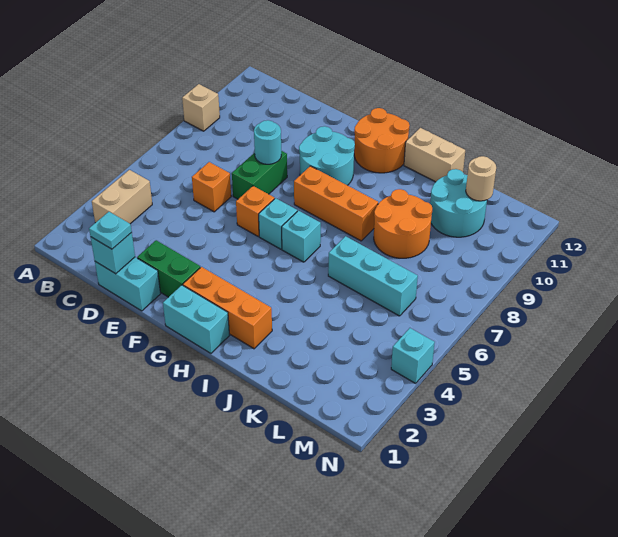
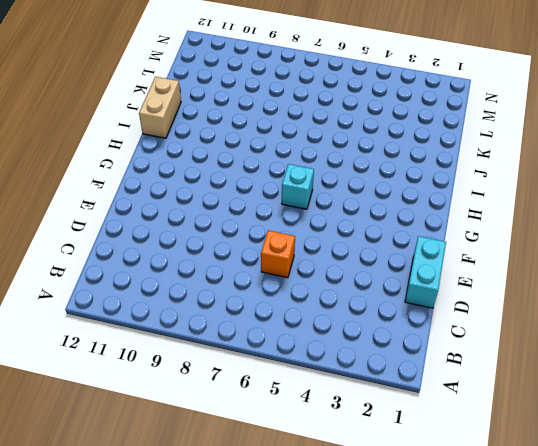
none -> tan brick A9 level 1
none -> tan brick B3:B4 level 1
none -> green brick E2:F2 level 1

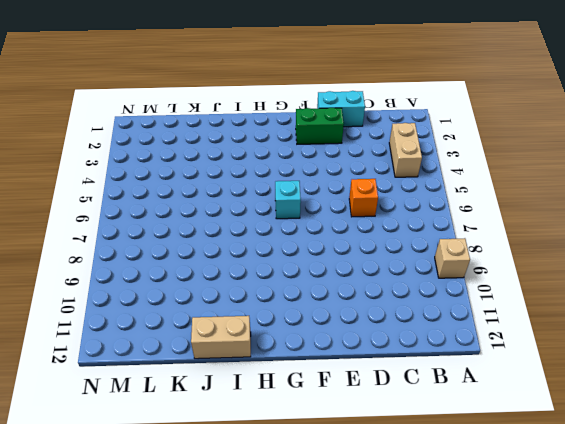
none -> green brick E7:E8 level 1
none -> orange brick F6 level 1
none -> cyan round brick F9:G10 level 1

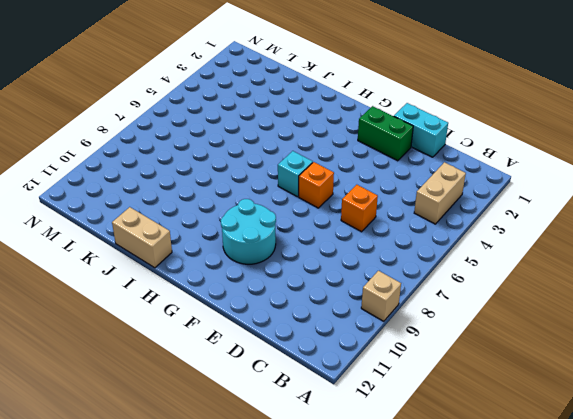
none -> green brick E7:E8 level 1
none -> cyan brick G1:H1 level 1
none -> orange brick G2:I2 level 1

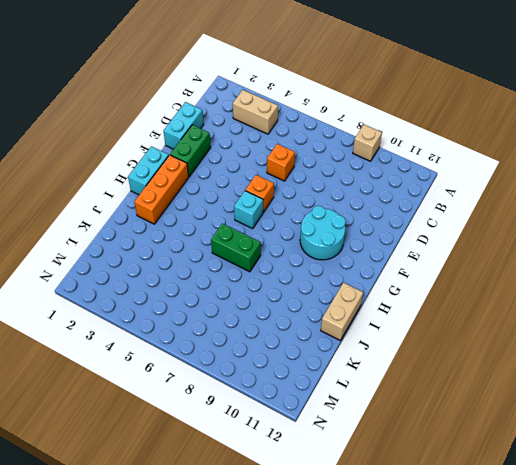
green brick I6:I7 level 1 -> green brick E7:E8 level 1
none -> orange brick G8:I8 level 1
none -> orange round brick G11:H12 level 1
none -> cyan brick H6 level 1

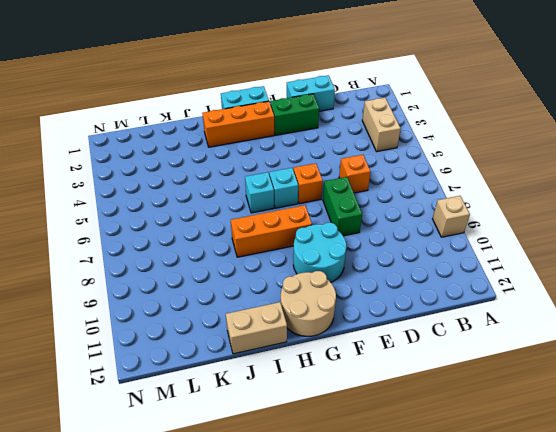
tan round brick G11:H12 level 1 -> orange round brick G11:H12 level 1
none -> cyan brick J6:L6 level 1
none -> orange round brick J8:K9 level 1
none -> cyan round brick K10:L11 level 1

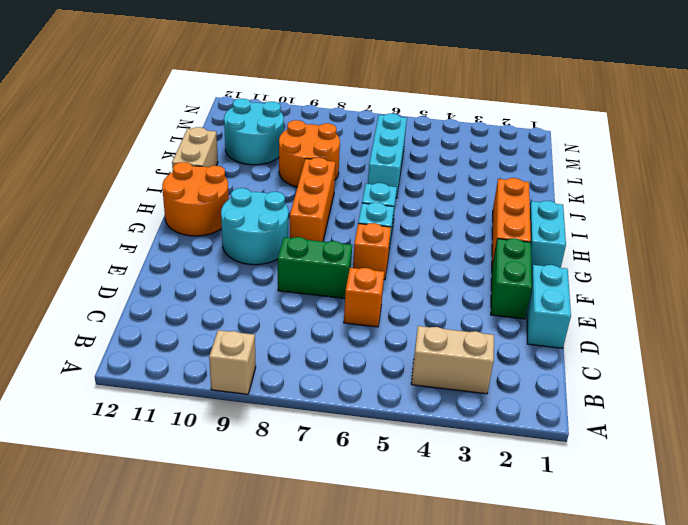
none -> cyan brick N4 level 1
none -> cyan brick D1 level 2
none -> cyan round brick E8 level 2

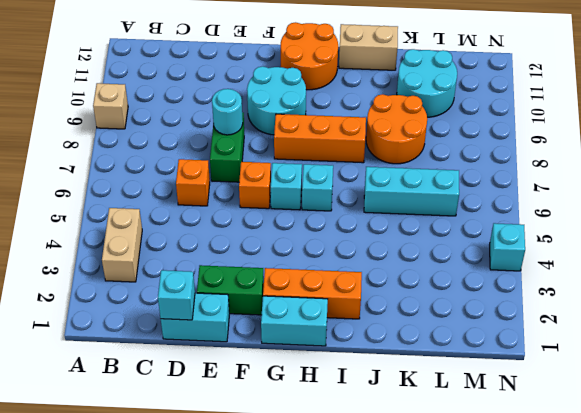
none -> tan round brick L11 level 2
none -> cyan plate D1 level 3

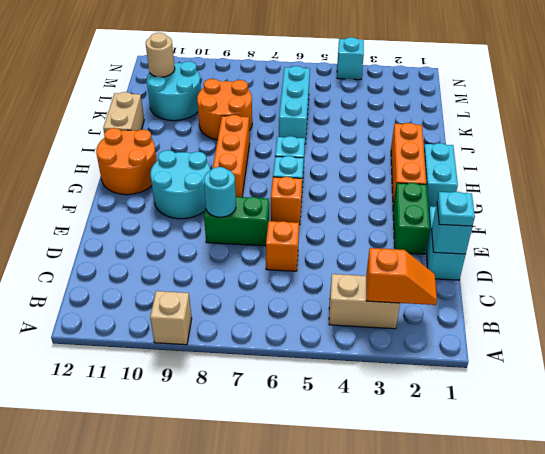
orange slope B2:B3 level 2 top 3 -> none

